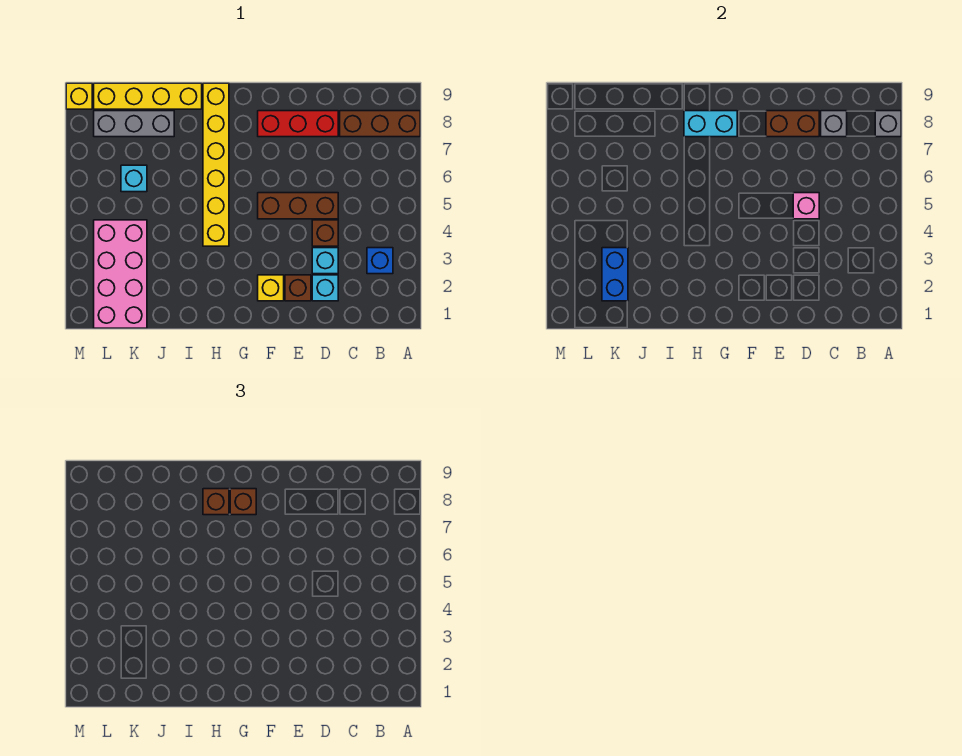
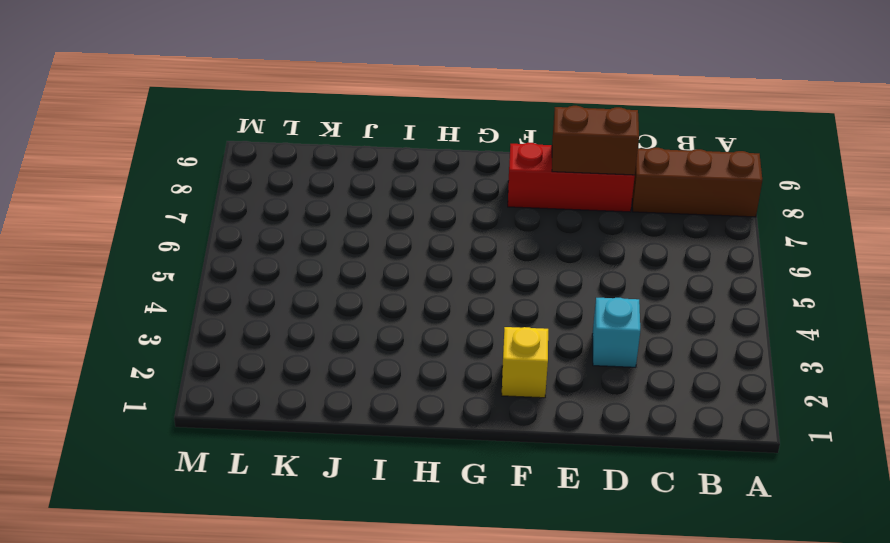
none -> blue brick B3 level 1
none -> cyan brick D2 level 1
none -> brown brick D4 level 1

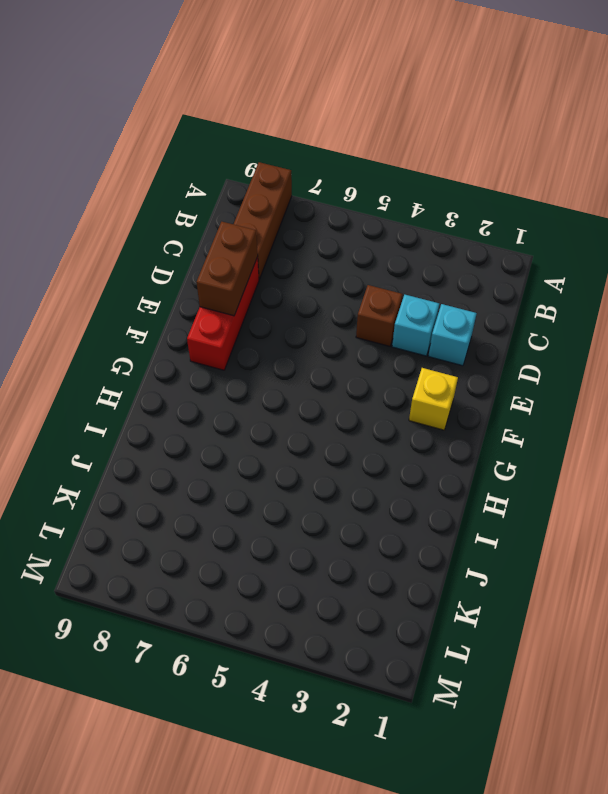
none -> blue brick B3 level 1
none -> brown brick D5:F5 level 1
none -> brown brick E2 level 1

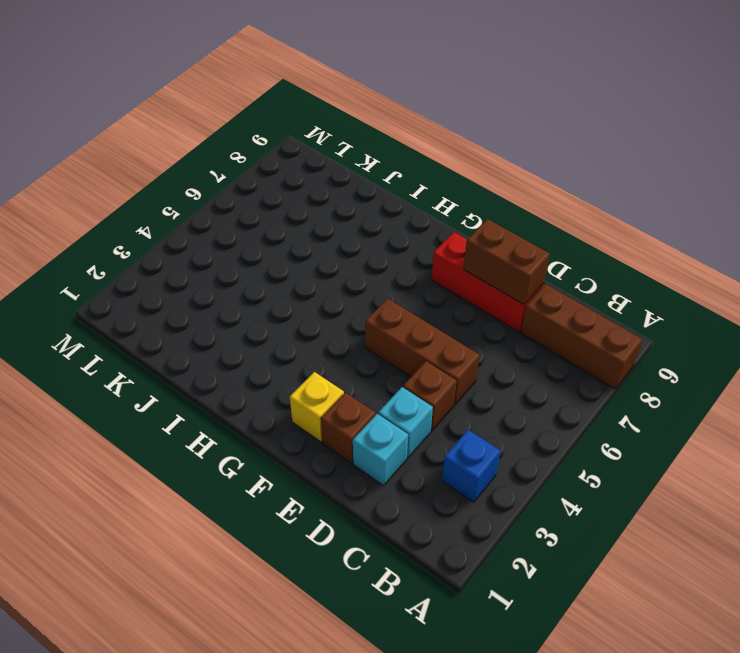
none -> yellow brick H4:H9 level 1
none -> yellow brick I9:L9 level 1
none -> grey brick J8:L8 level 1

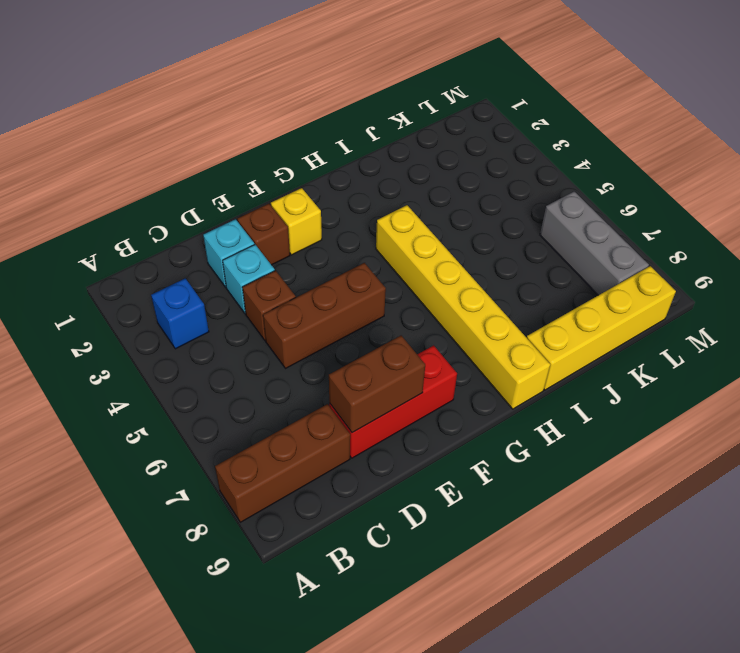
grey brick L6:L8 level 1 -> grey brick J8:L8 level 1
none -> pink brick K1:L4 level 1
none -> cyan brick K6 level 1
none -> yellow brick M9 level 1

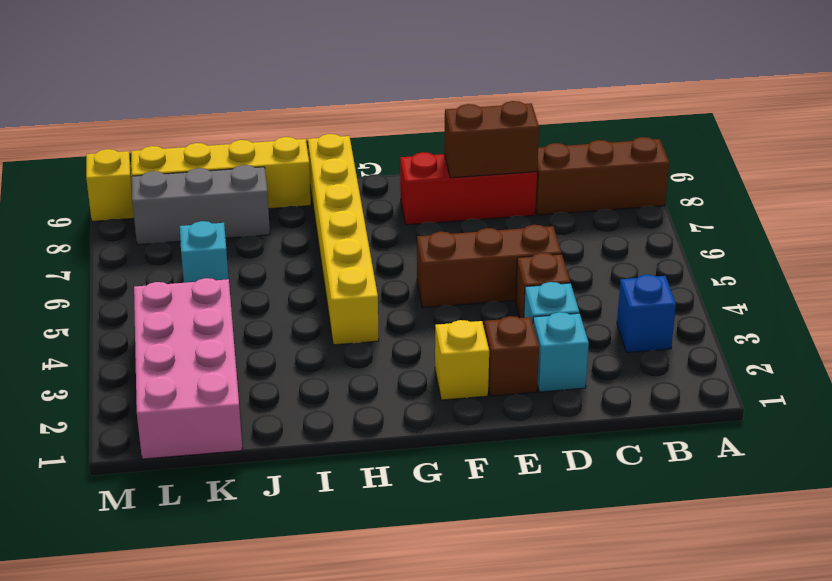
none -> grey brick A8 level 2
none -> grey brick C8 level 2
none -> pink brick D5 level 2

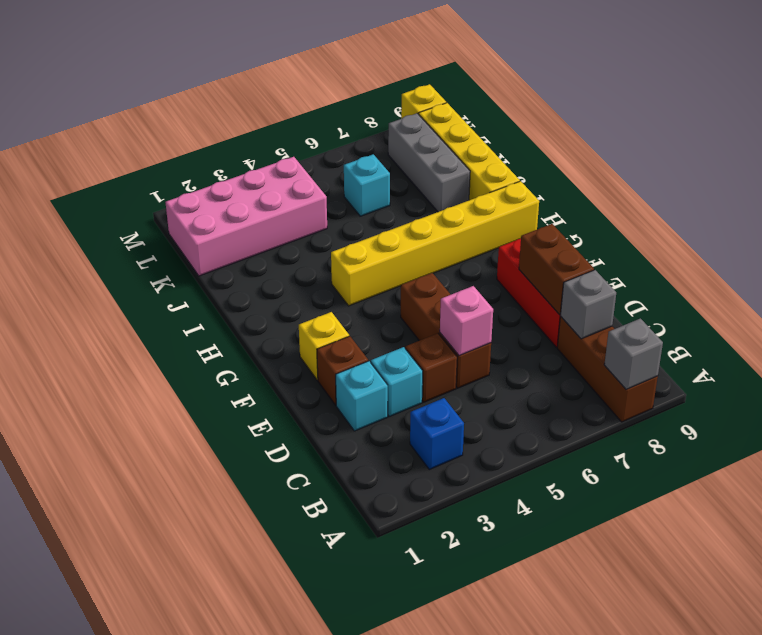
none -> cyan brick G8:H8 level 2
none -> blue brick K2:K3 level 2
none -> brown brick G8 level 3

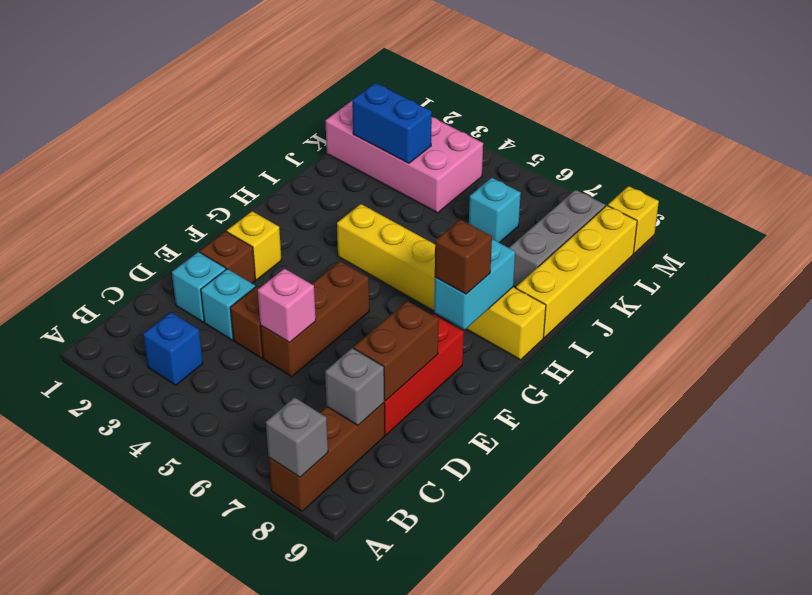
none -> brown brick H8 level 3

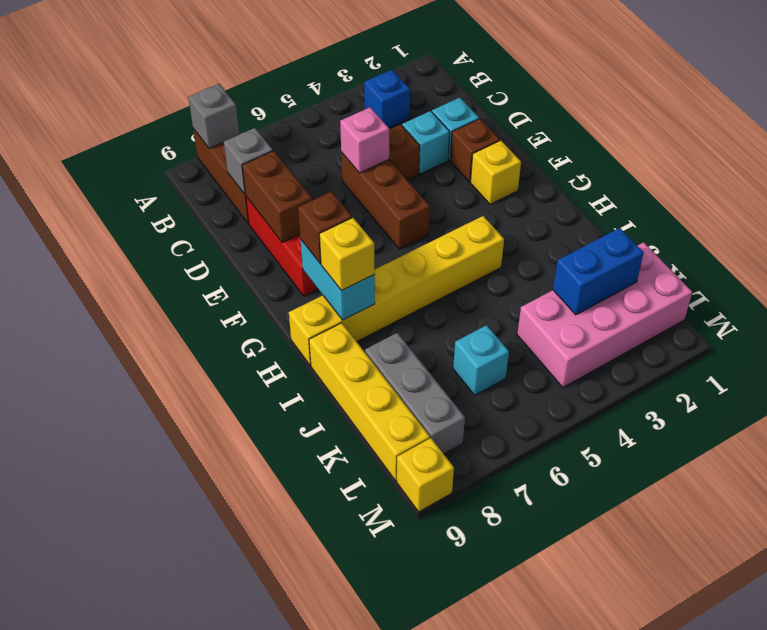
yellow brick H8 level 3 -> brown brick H8 level 3

